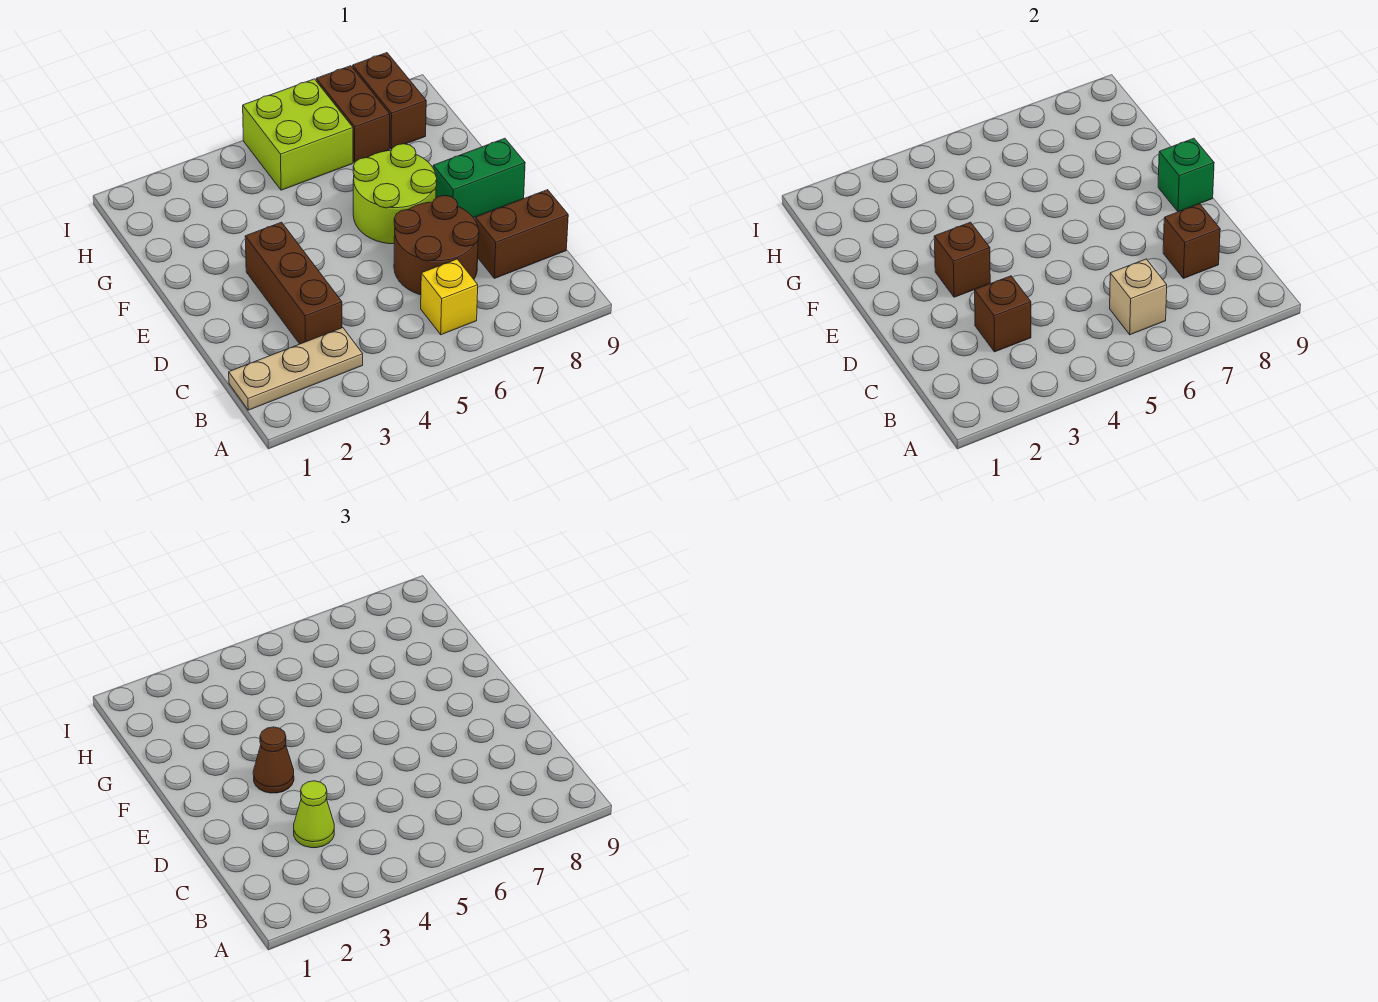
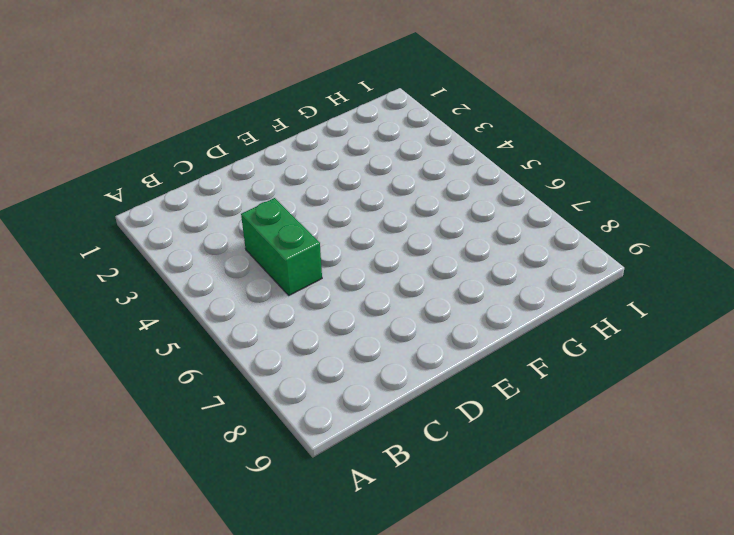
green brick C4:C5 level 1 -> green brick E8:E9 level 1
none -> tan plate B1:B3 level 1
none -> yellow brick B6 level 1
none -> brown brick C3:E3 level 1

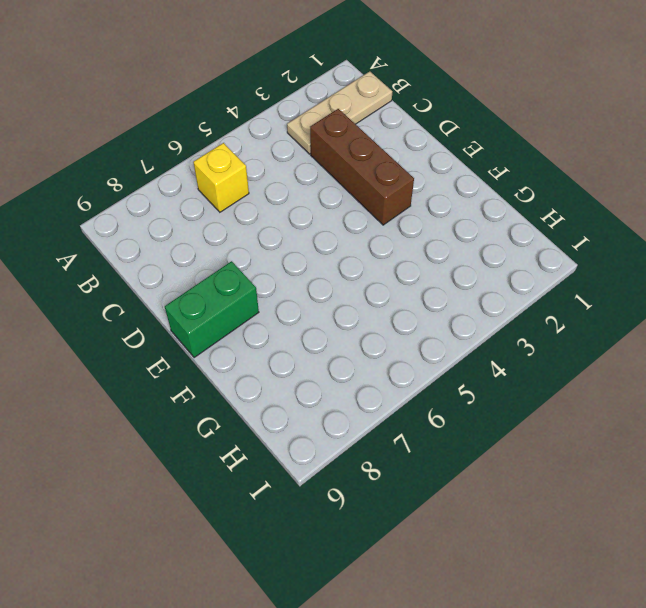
none -> brown round brick C6:D7 level 1
none -> brown brick C8:C9 level 1
none -> lime round brick E6:F7 level 1

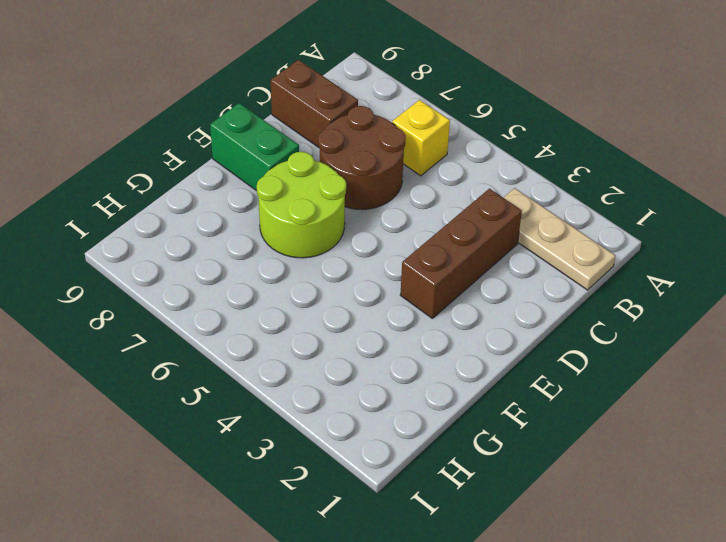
none -> lime brick H5:I6 level 1
none -> brown brick H7:I7 level 1
none -> brown brick H8:I8 level 1

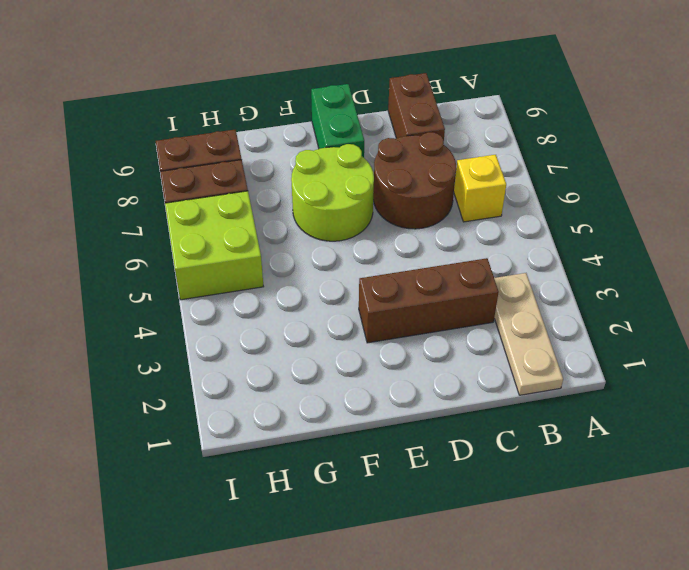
none -> tan brick B6 level 2
none -> brown brick C3 level 2
none -> brown brick C8 level 2

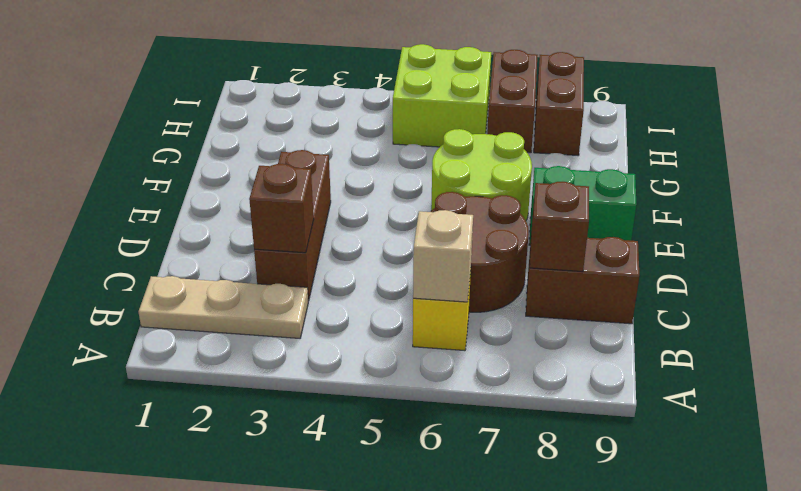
none -> brown brick E3 level 2
none -> green brick E9 level 2
none -> lime cone C3 level 3

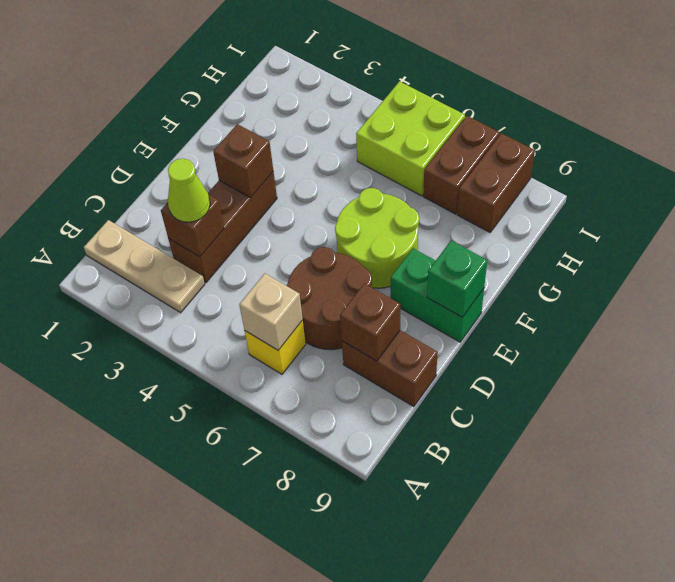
none -> brown cone E3 level 3

